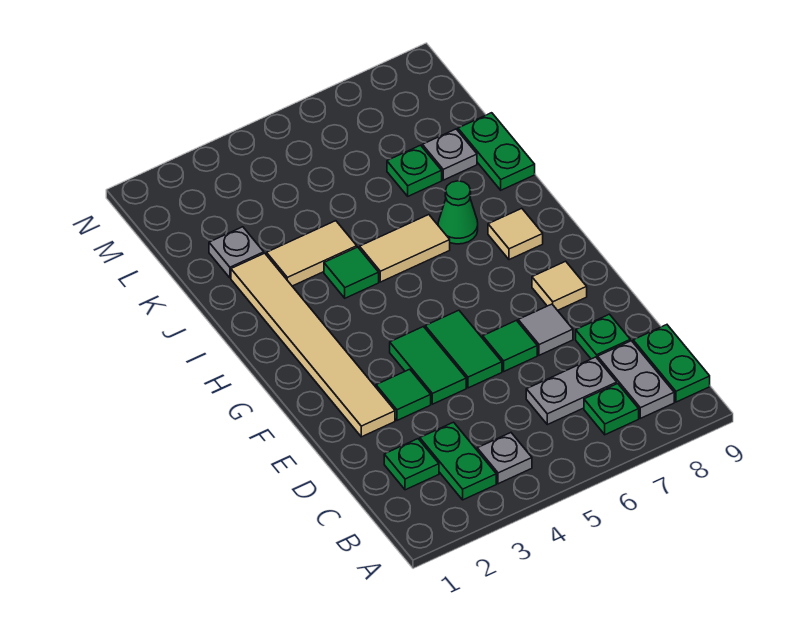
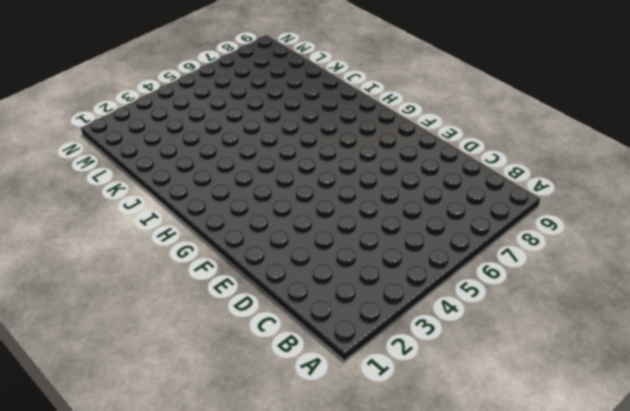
none -> green plate B3:C3 level 1
none -> grey plate B4 level 1
none -> green plate B7 level 1

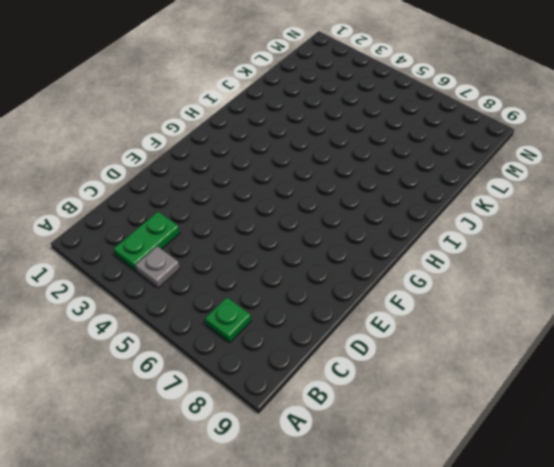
none -> grey plate B8:C8 level 1
none -> green plate B9:C9 level 1
none -> green plate C2 level 1

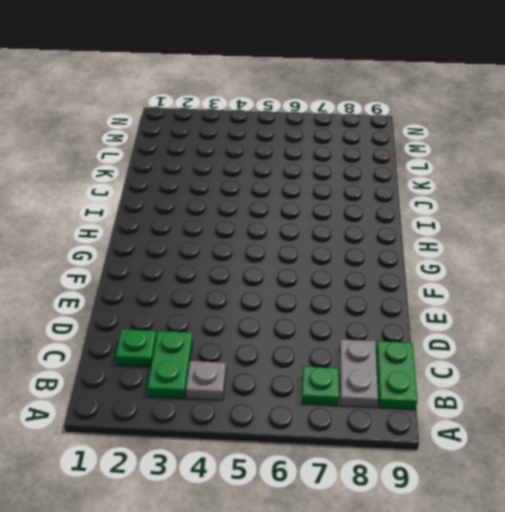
none -> grey plate C6:C7 level 1
none -> green plate D8 level 1
none -> tan tile E2:J2 level 1

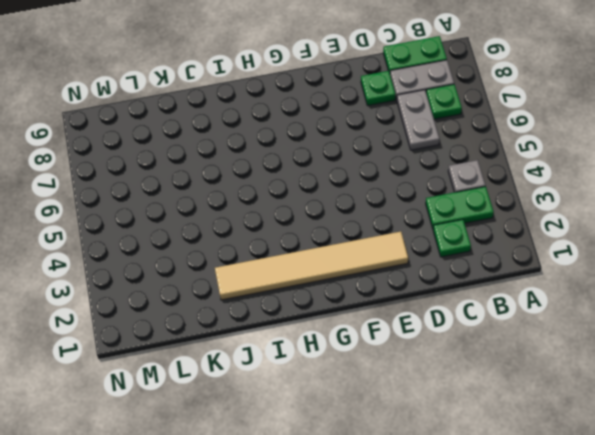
none -> green tile E3 level 1
none -> green tile E4:F4 level 1
none -> green tile E5:F5 level 1

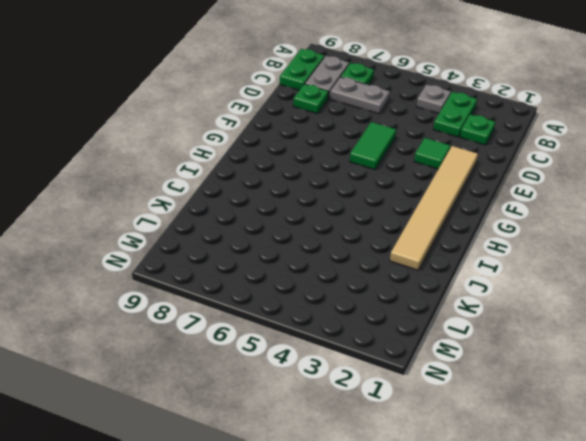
none -> green tile E4:F4 level 1
none -> green tile E6 level 1
none -> grey tile E7 level 1

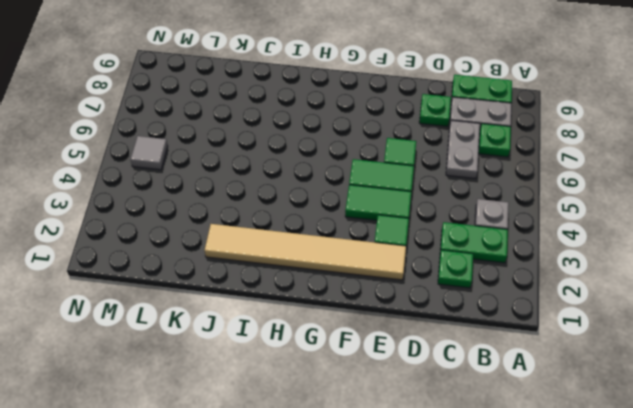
grey tile M5 level 1 -> grey tile E7 level 1
none -> tan tile F8 level 1
none -> tan tile H8 level 1
none -> green tile I4 level 1

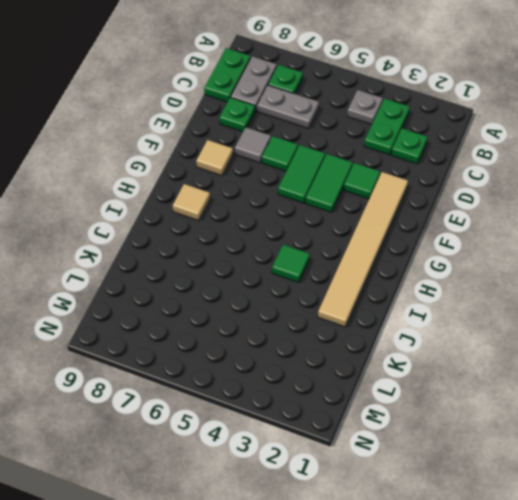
none -> tan tile I5:I6 level 1
none -> green cone I7 level 1
none -> tan tile J3:J4 level 1

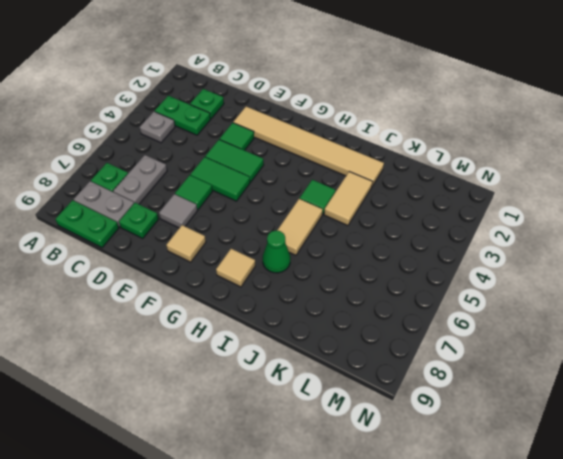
none -> green plate J9:K9 level 1
none -> grey plate K2 level 1
none -> green plate K7 level 1

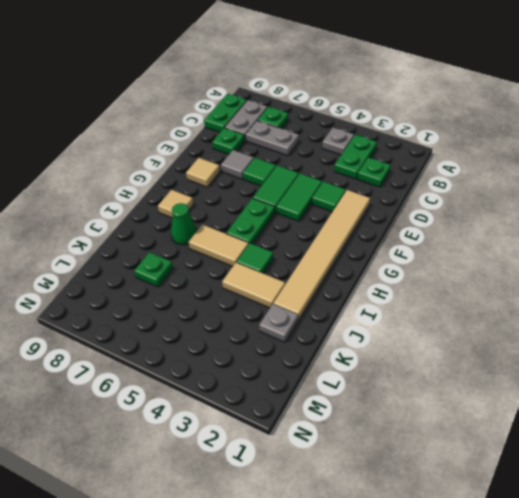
green plate G5:H5 level 1 -> green plate J9:K9 level 1
none -> grey plate K8 level 1

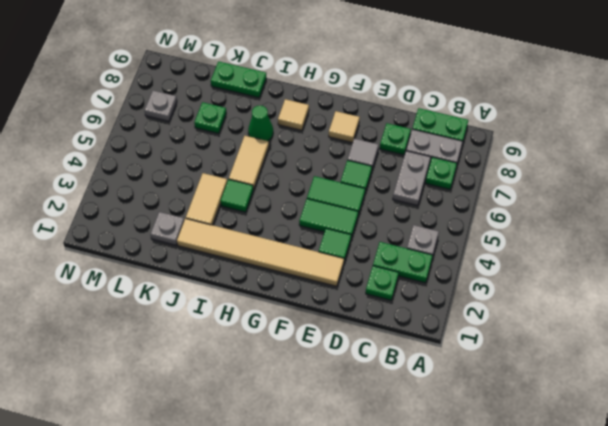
grey plate M7 level 1 -> grey plate K8 level 1

